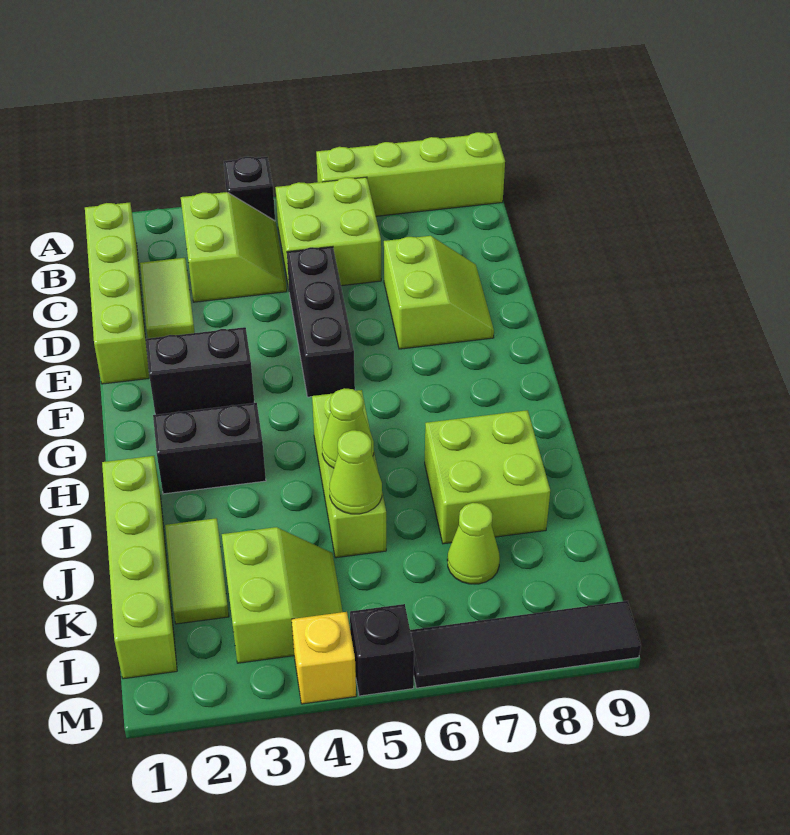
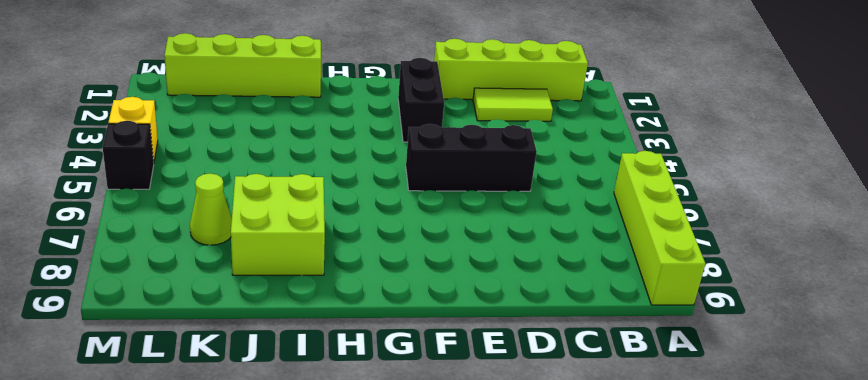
none -> black brick A4 level 1
none -> lime slope B3:C4 level 1 top 3
none -> lime brick B5:C6 level 1

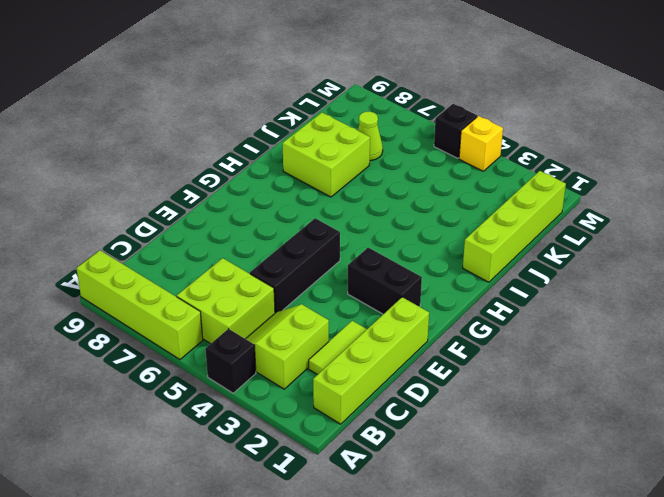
none -> lime slope D7:E8 level 1 top 7
none -> black brick H2:H3 level 1
none -> lime brick H5:J5 level 1

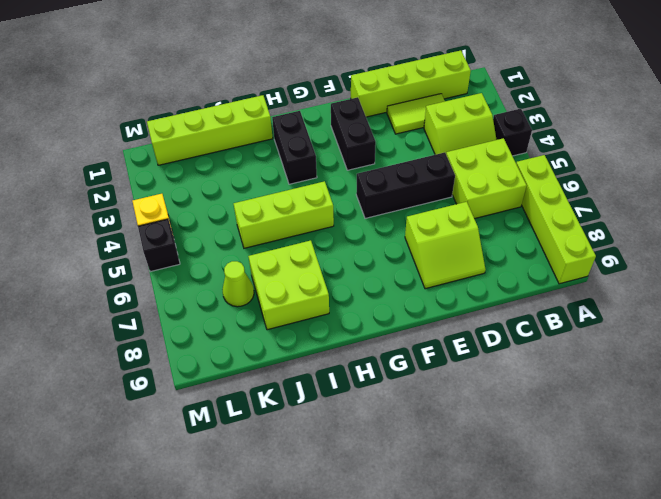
none -> lime tile J2:K2 level 1
none -> lime slope K3:L4 level 1 top 3
none -> black tile M6:M9 level 1

